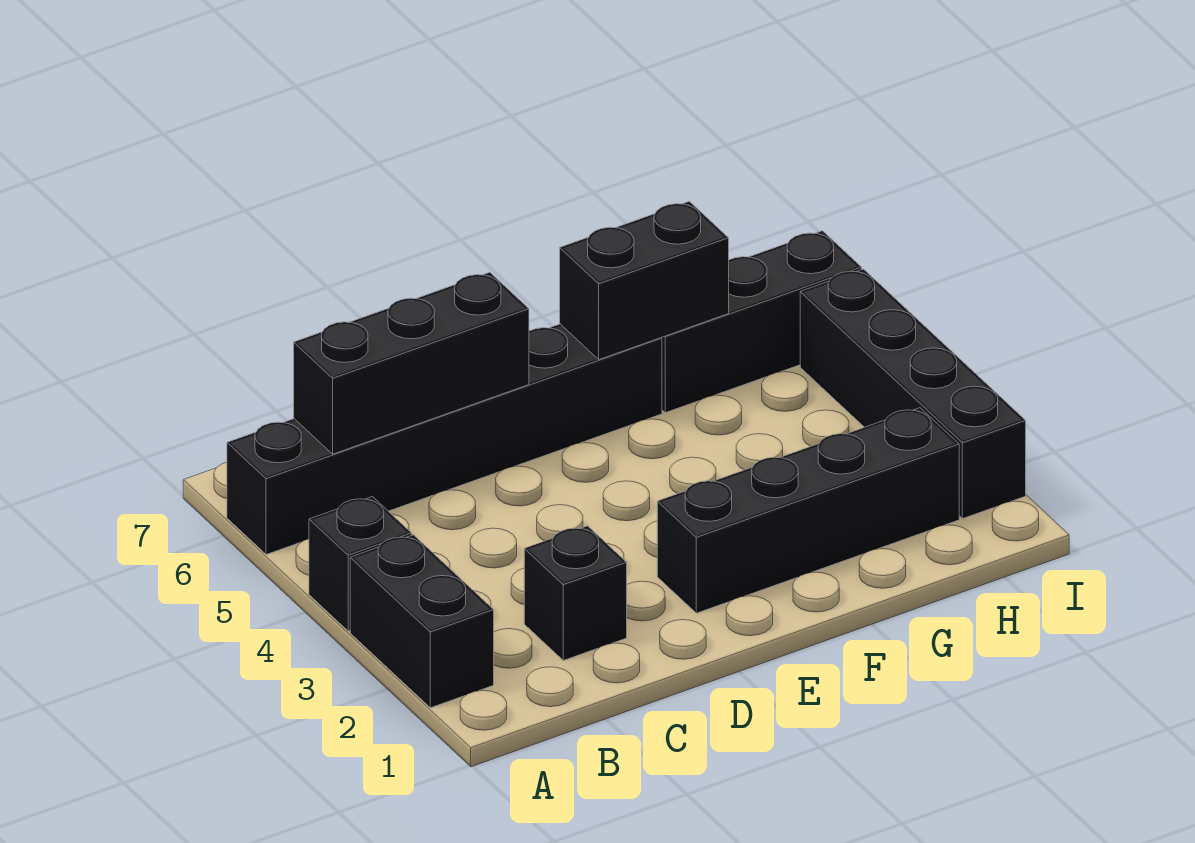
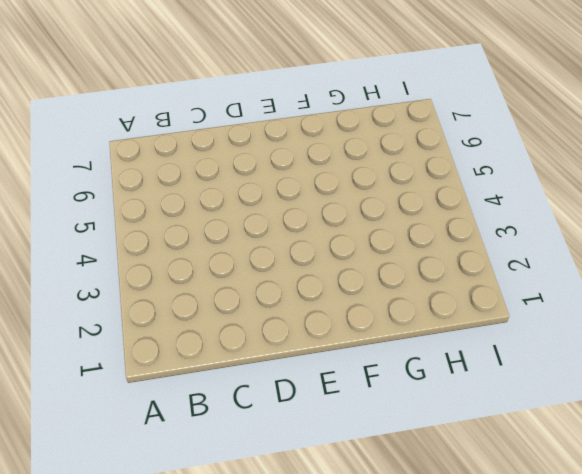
none -> black brick A2:A3 level 1
none -> black brick A4 level 1

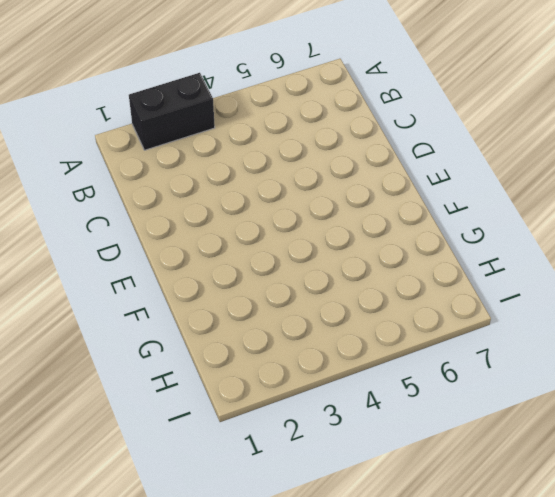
none -> black brick A4 level 1
none -> black brick A6:F6 level 1

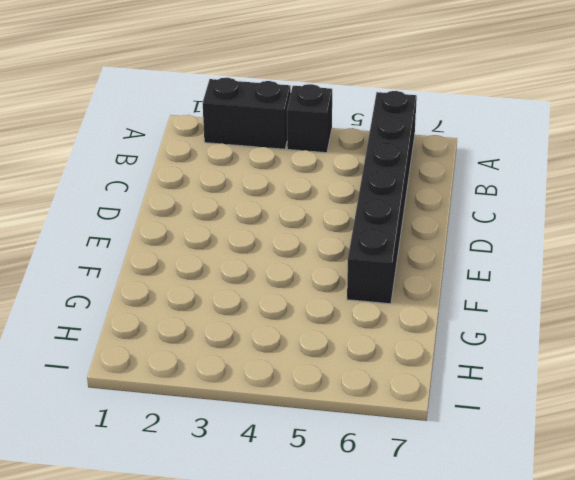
none -> black brick C2 level 1
none -> black brick E2:H2 level 1

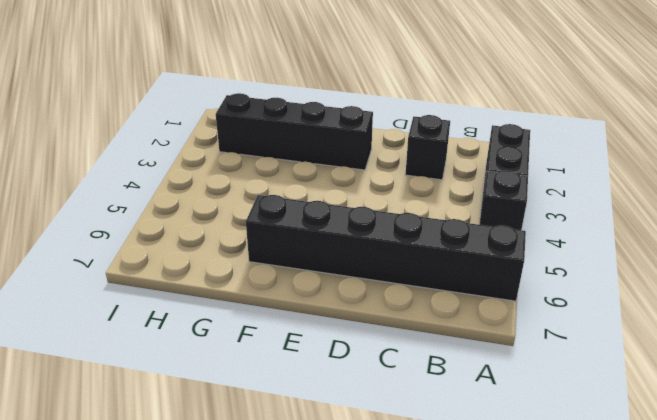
none -> black brick G6:I6 level 1
none -> black brick I2:I5 level 1

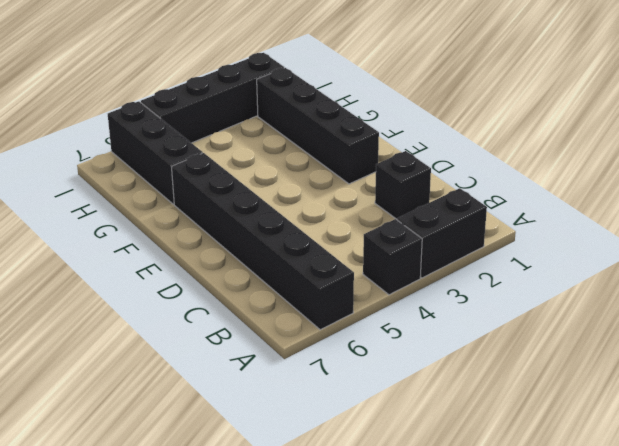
none -> black brick B6:D6 level 2
none -> black brick F6:G6 level 2

